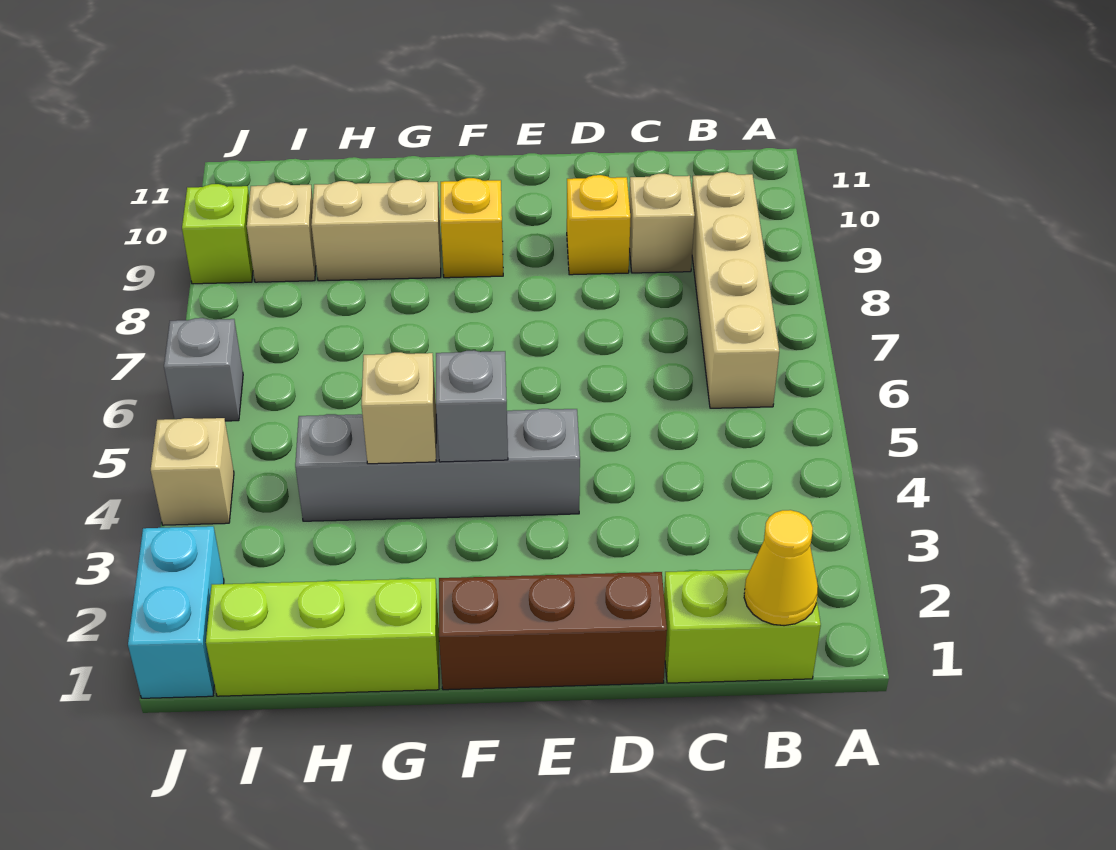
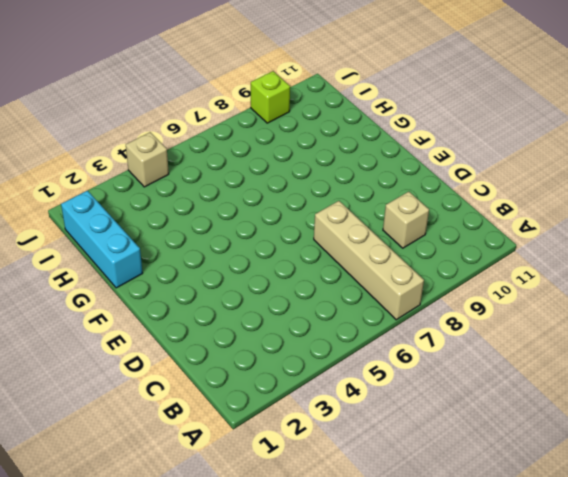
tan brick A7:D7 level 1 -> tan brick B6:B9 level 1
cyan brick G1:I1 level 1 -> lime brick G1:I1 level 1
none -> lime brick B1:C1 level 1
none -> brown brick D1:F1 level 1
none -> yellow brick D9 level 1

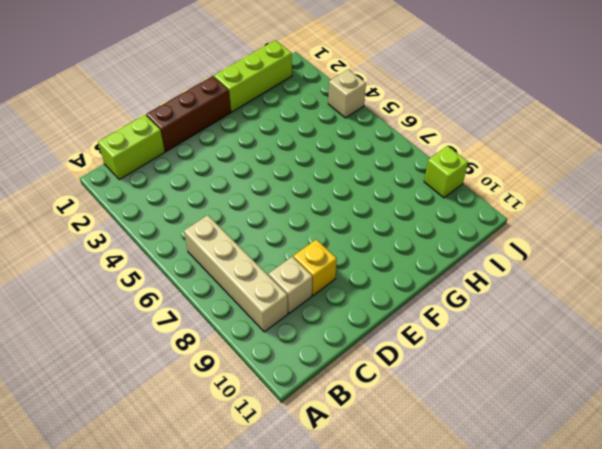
none -> grey brick E4:H4 level 1
none -> yellow brick F9 level 1
none -> tan brick G9:H9 level 1

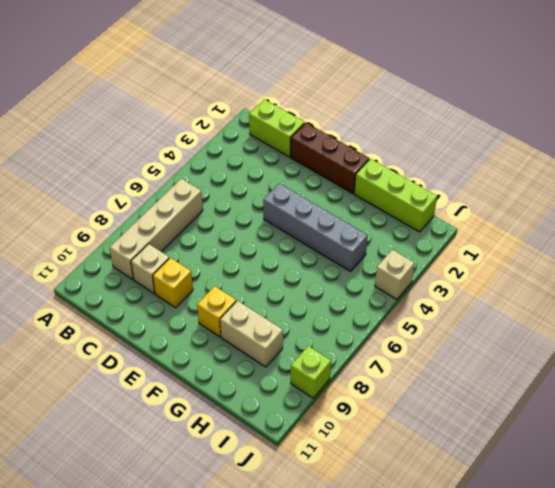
none -> tan brick I9 level 1
none -> cyan brick J1:J2 level 1
none -> grey brick J6 level 1

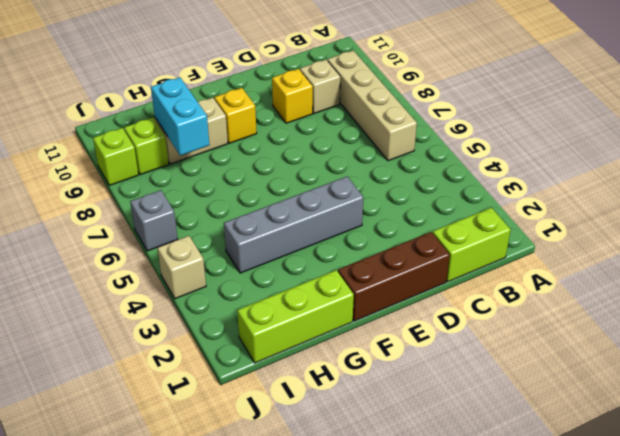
cyan brick H8:H9 level 2 -> cyan brick J1:J2 level 1
lime brick I9 level 1 -> tan brick I9 level 1
none -> yellow cone B1 level 2
none -> grey brick F4 level 2
none -> tan brick G4 level 2

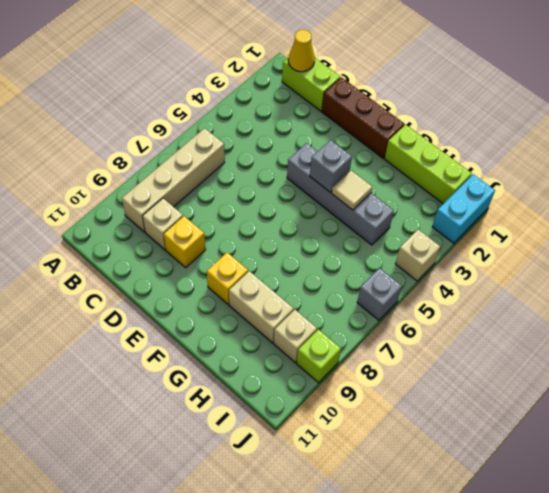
tan tile G4 level 2 -> tan brick G4 level 2

